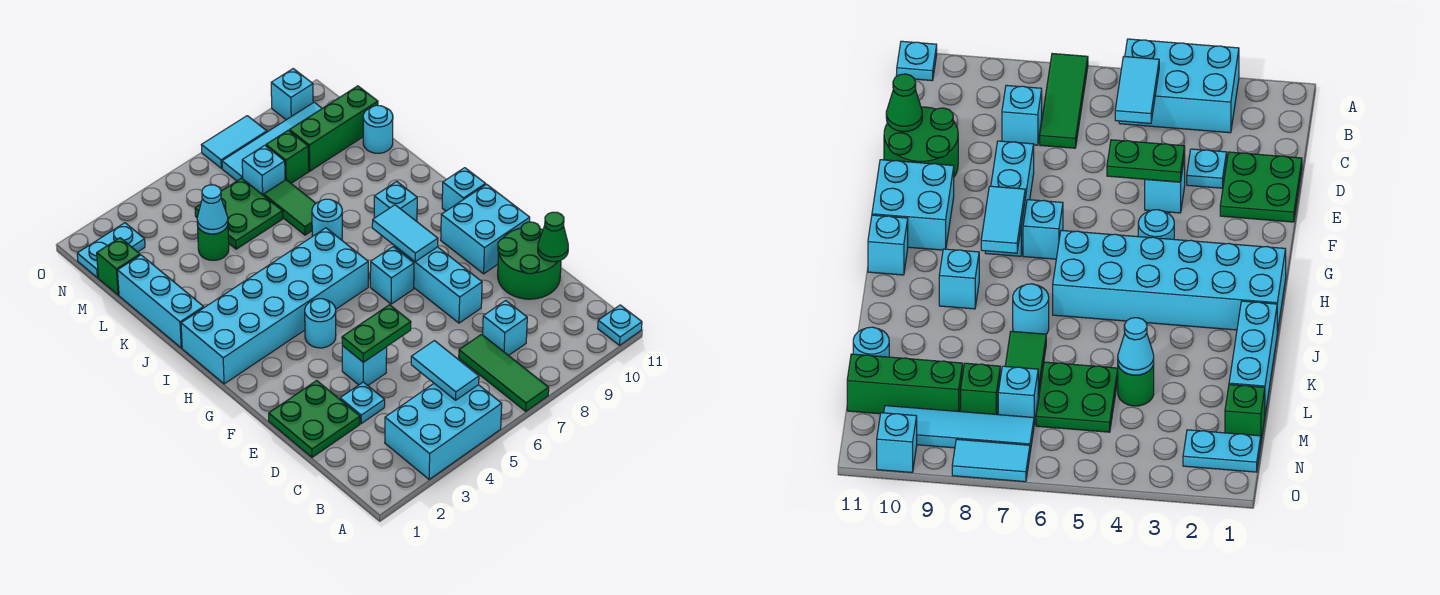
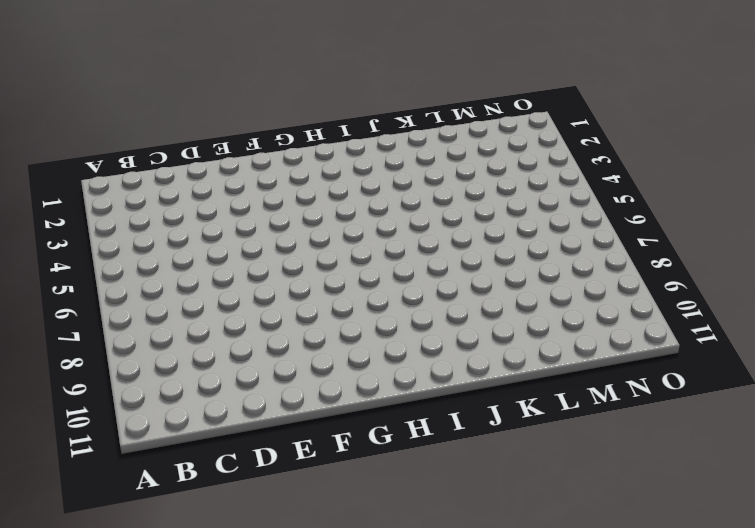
none -> cyan brick A3:B5 level 1
none -> green tile A7:C7 level 1
none -> cyan plate A11 level 1
none -> cyan brick C8 level 1

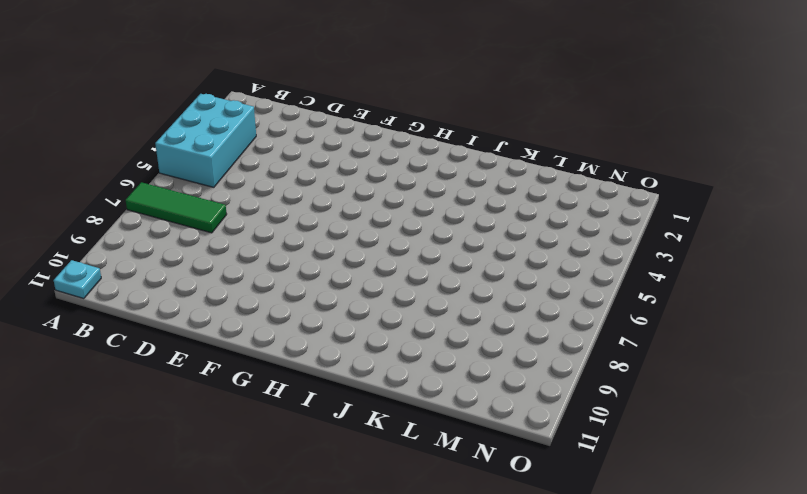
none -> cyan brick C8 level 1
none -> green plate D1:E2 level 1
none -> cyan plate D3 level 1
none -> green round brick D10:E11 level 1

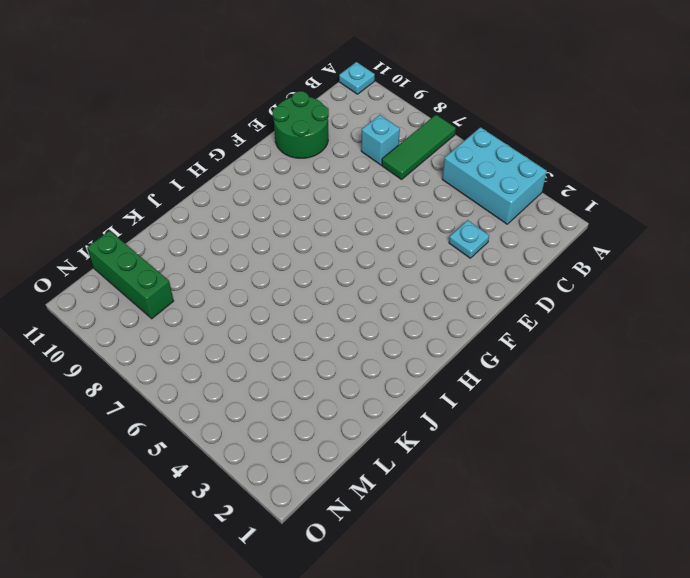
none -> green plate D1:E2 level 1
none -> cyan brick E4 level 1
none -> cyan brick E8:G8 level 1
none -> cyan brick F10:G11 level 1

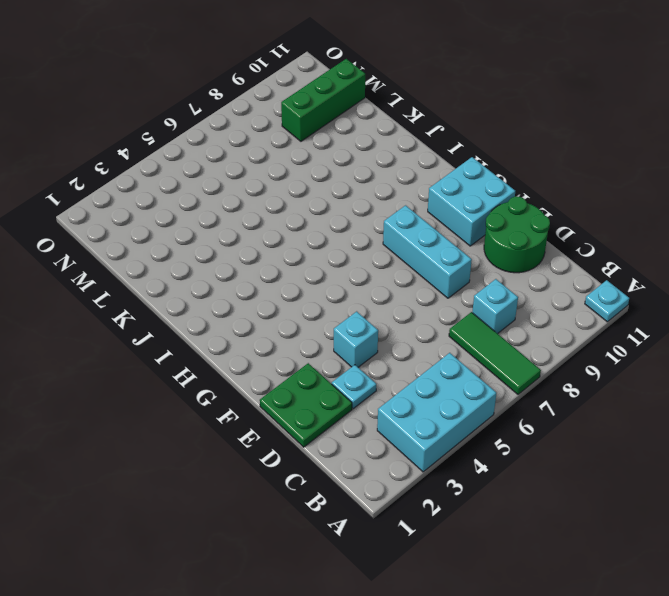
none -> cyan round brick G4 level 1
none -> cyan brick G7 level 1
none -> cyan brick H1:I6 level 1
none -> cyan brick H11 level 1

